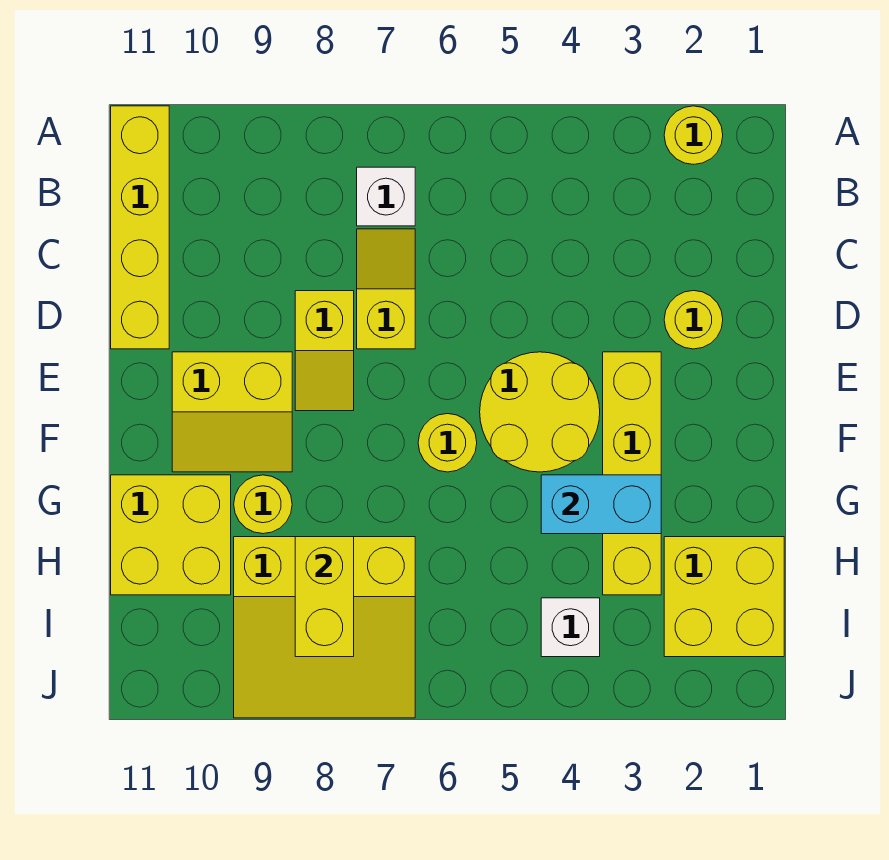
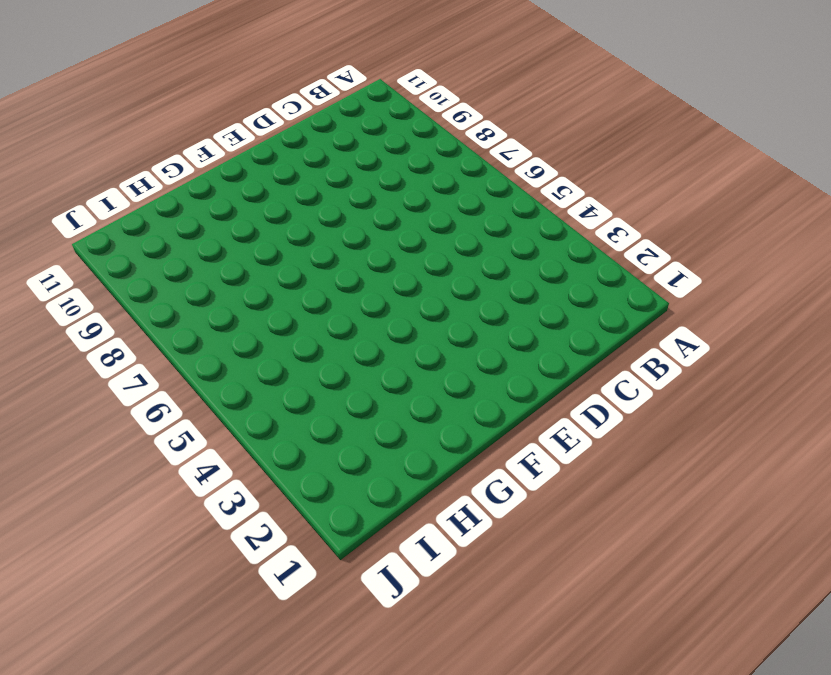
none -> yellow round brick A2 level 1
none -> yellow brick A11:D11 level 1
none -> white brick B7 level 1

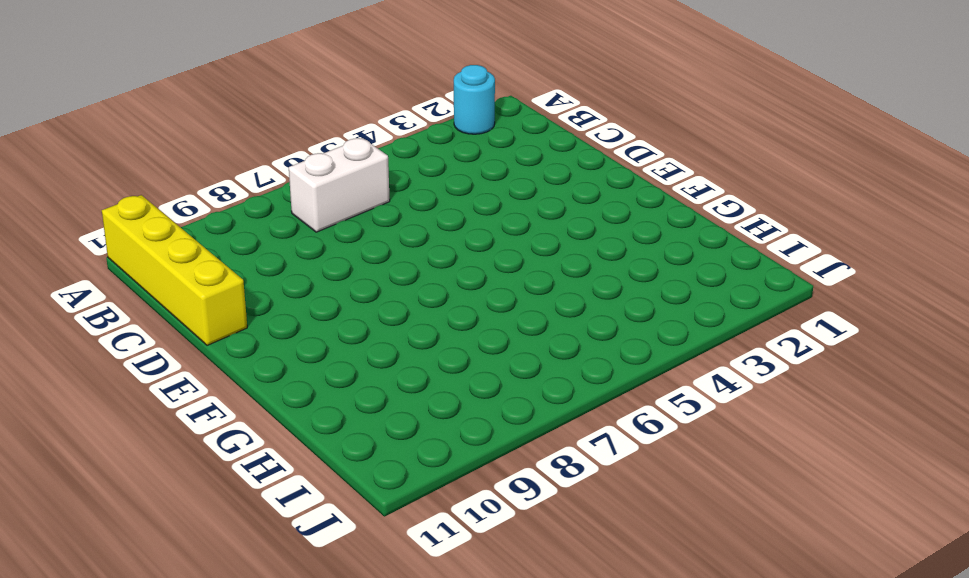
cyan round brick A2 level 1 -> yellow round brick A2 level 1
white brick B6:B7 level 1 -> white brick B7 level 1
none -> yellow slope C7:D7 level 1 top D
none -> yellow round brick D2 level 1
none -> yellow slope D8:E8 level 1 top D

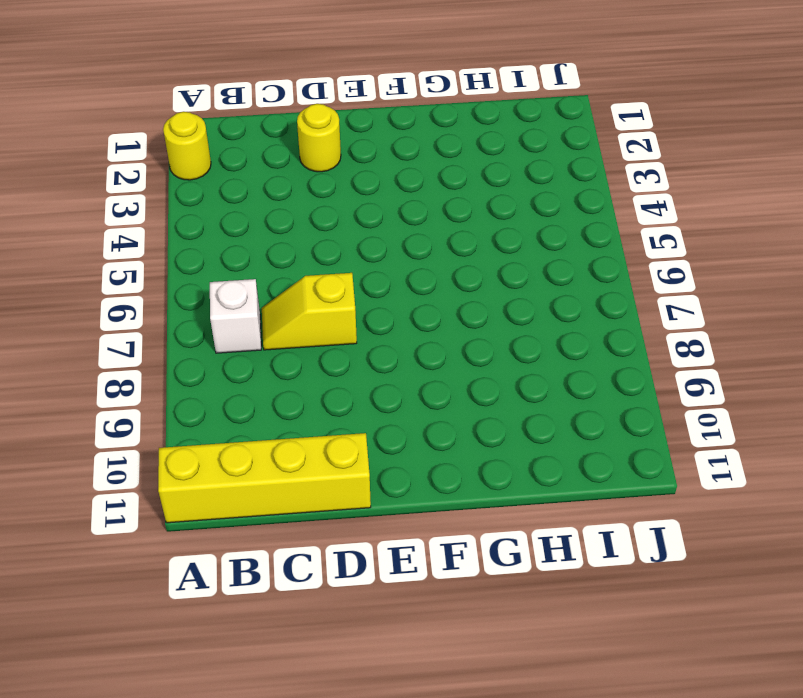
none -> yellow slope D8:E8 level 1 top D
none -> yellow brick E3:H3 level 1
none -> yellow round brick E4:F5 level 1

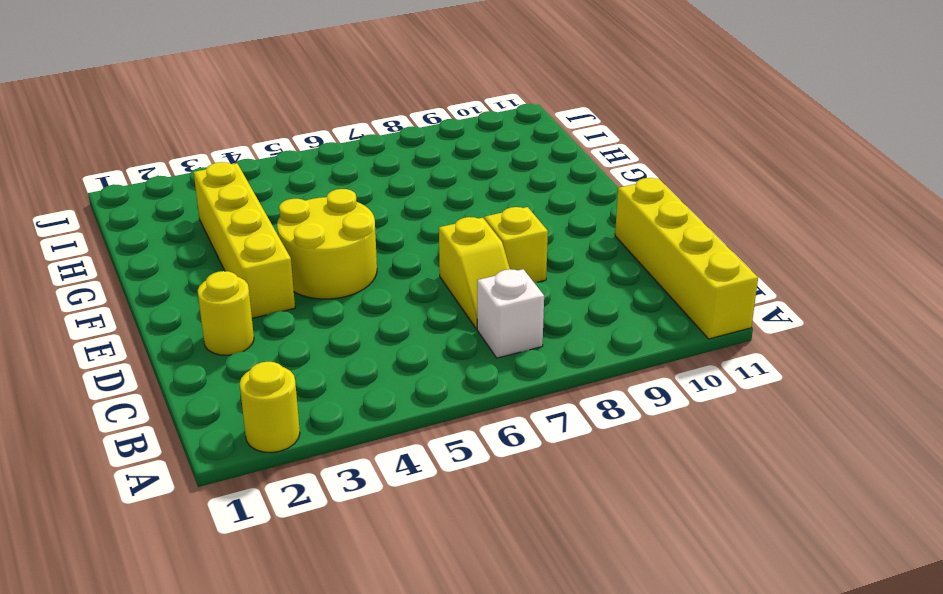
none -> yellow slope E9:F10 level 1 top E
none -> yellow round brick F6 level 1
none -> yellow round brick G9 level 1

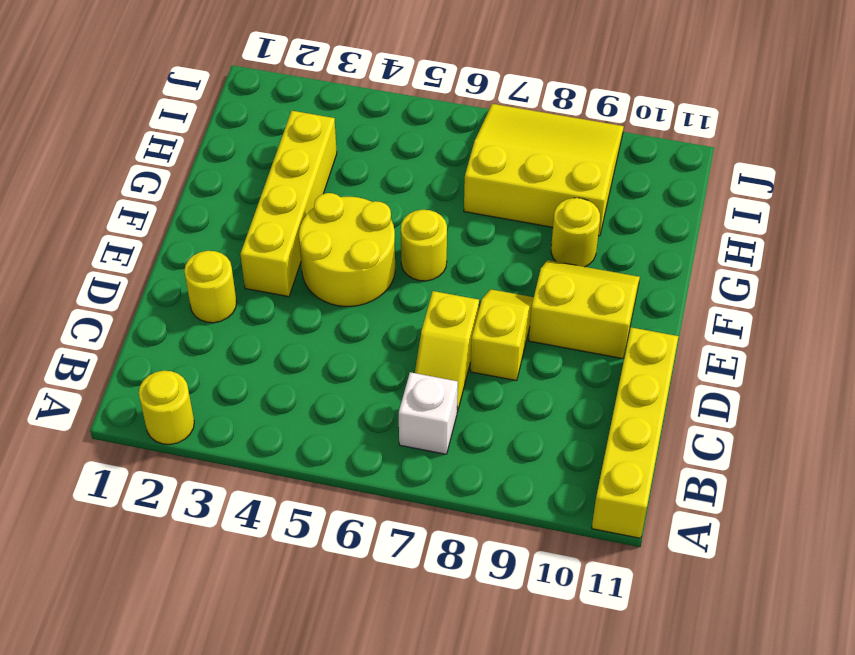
none -> yellow brick G10:H11 level 1
none -> yellow brick H1:I2 level 1
none -> white brick I4 level 1

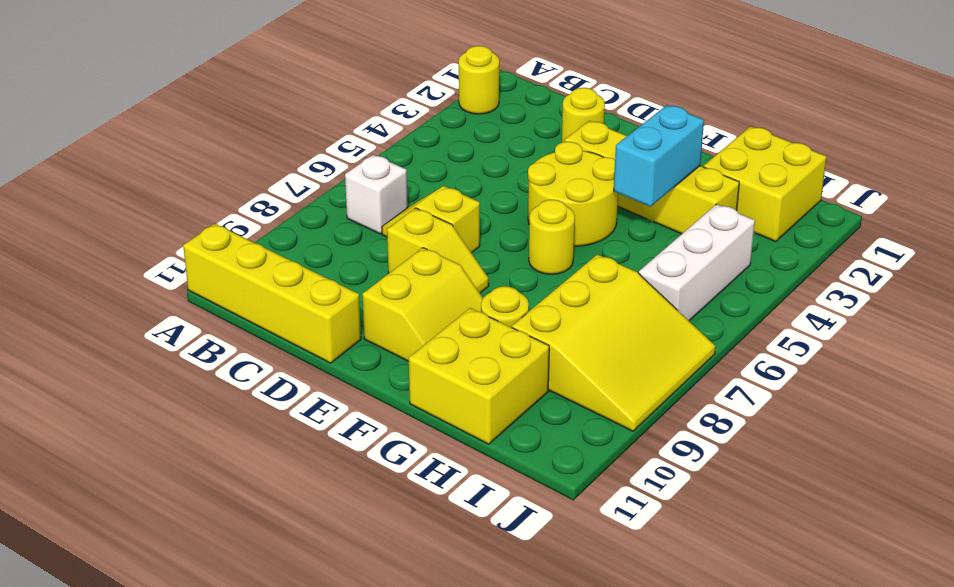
white brick I4:I6 level 1 -> white brick I4 level 1
none -> yellow brick H8:I8 level 2

